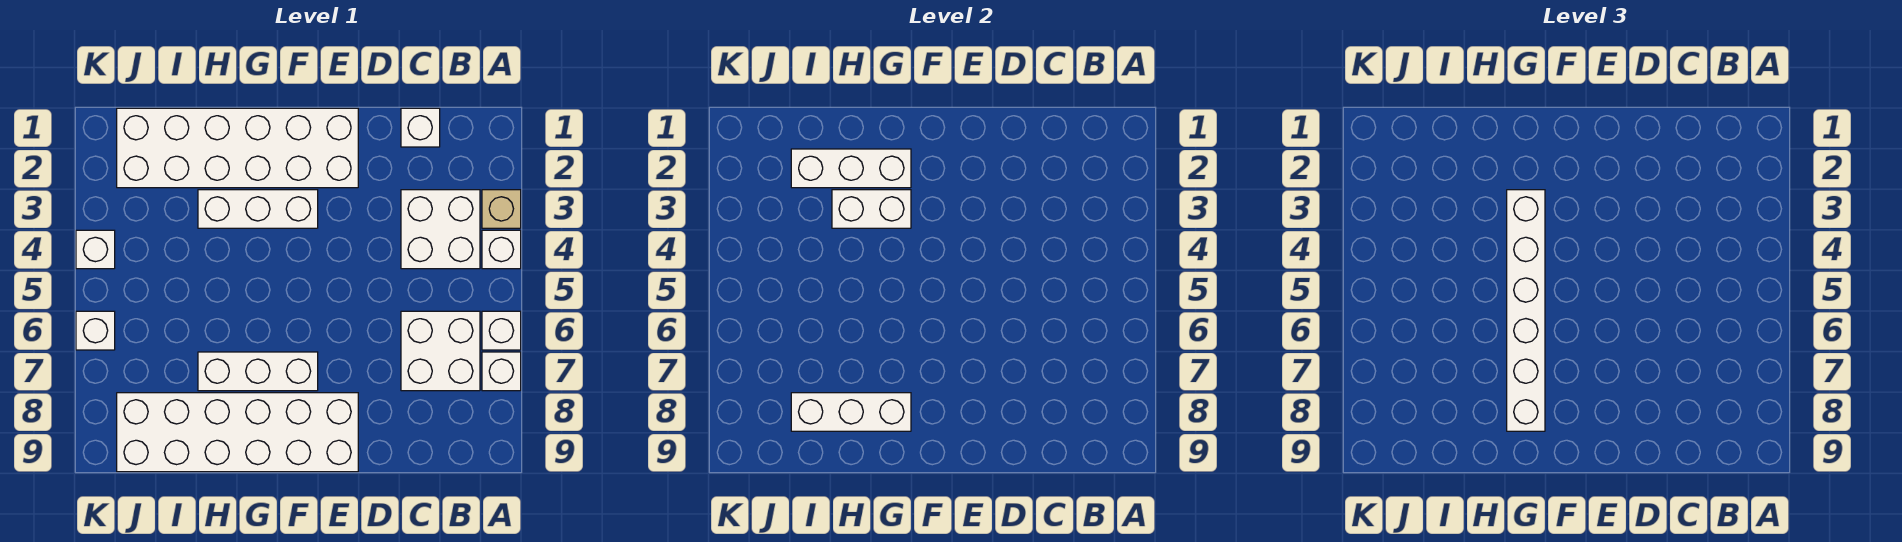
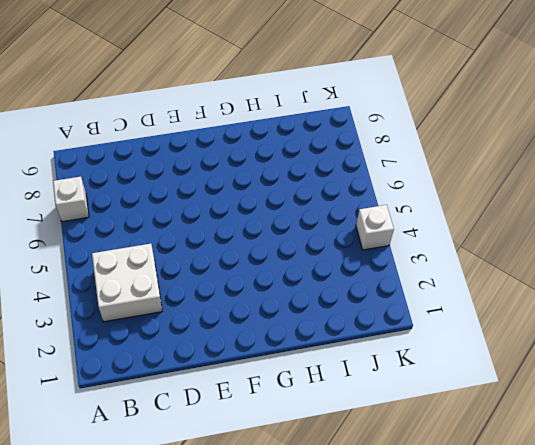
none -> tan brick A3 level 1
none -> white brick A4 level 1
none -> white brick A6 level 1

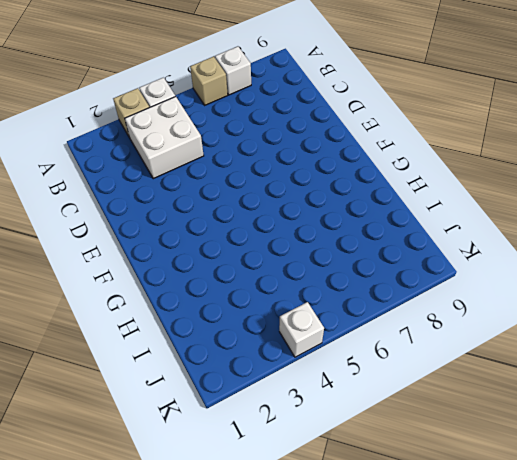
tan brick A6 level 1 -> white brick A6 level 1
none -> white brick B6:C7 level 1
none -> white brick C1 level 1
none -> white brick E1:J2 level 1

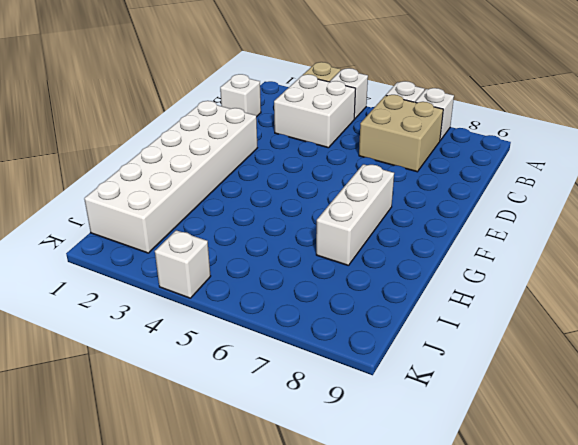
tan brick B6:C7 level 1 -> white brick B6:C7 level 1
none -> white brick E8:J9 level 1
none -> white brick F3:H3 level 1
none -> white brick K6 level 1

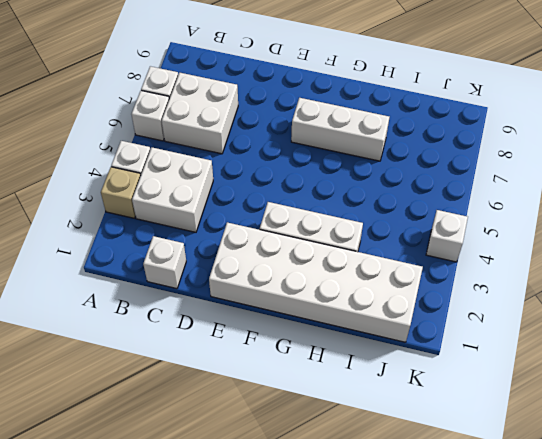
none -> white brick E8:J9 level 1
none -> white brick K6 level 1
none -> white brick G2:I2 level 2

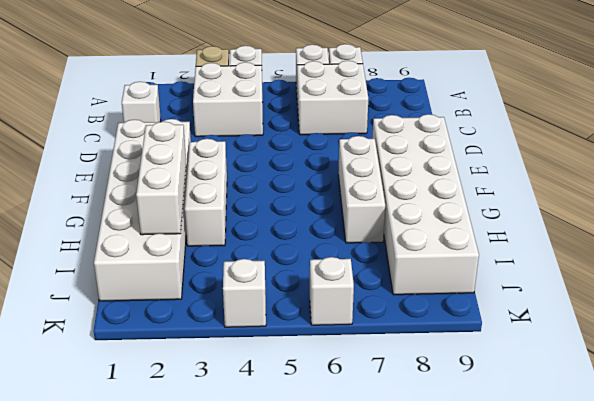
none -> white brick G3:H3 level 2
none -> white brick G8:I8 level 2
none -> white brick G3:G8 level 3

